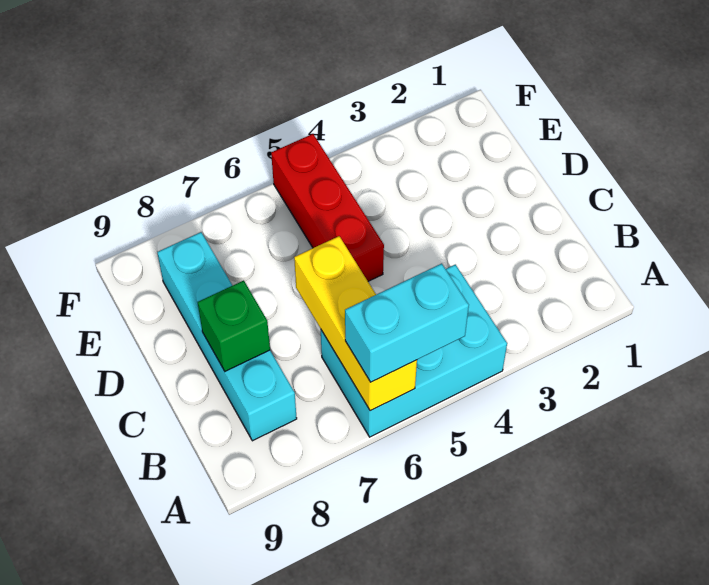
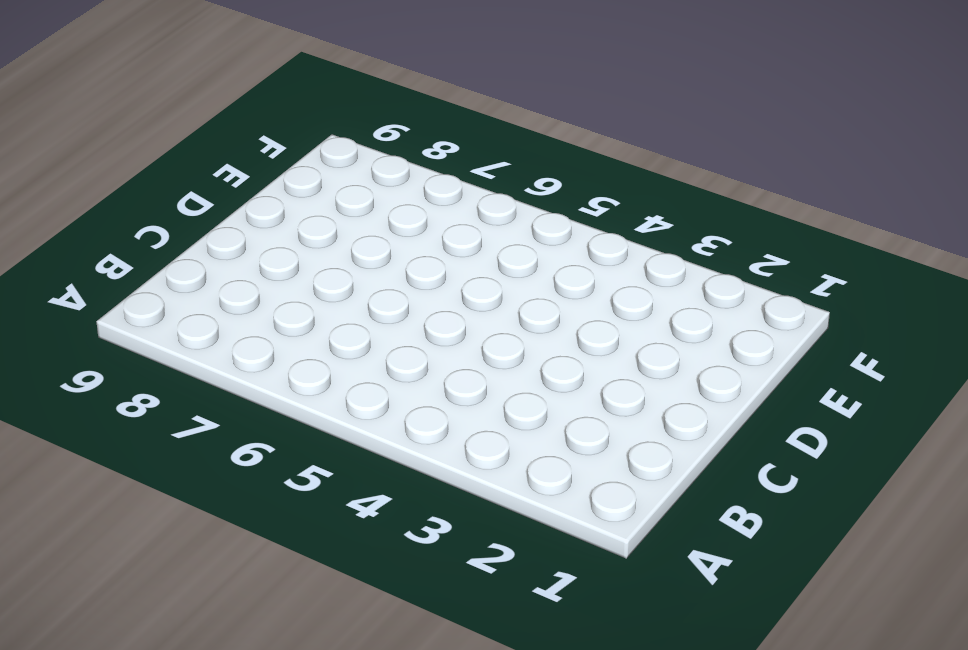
none -> cyan brick A4:B6 level 1
none -> cyan brick B8:E8 level 1

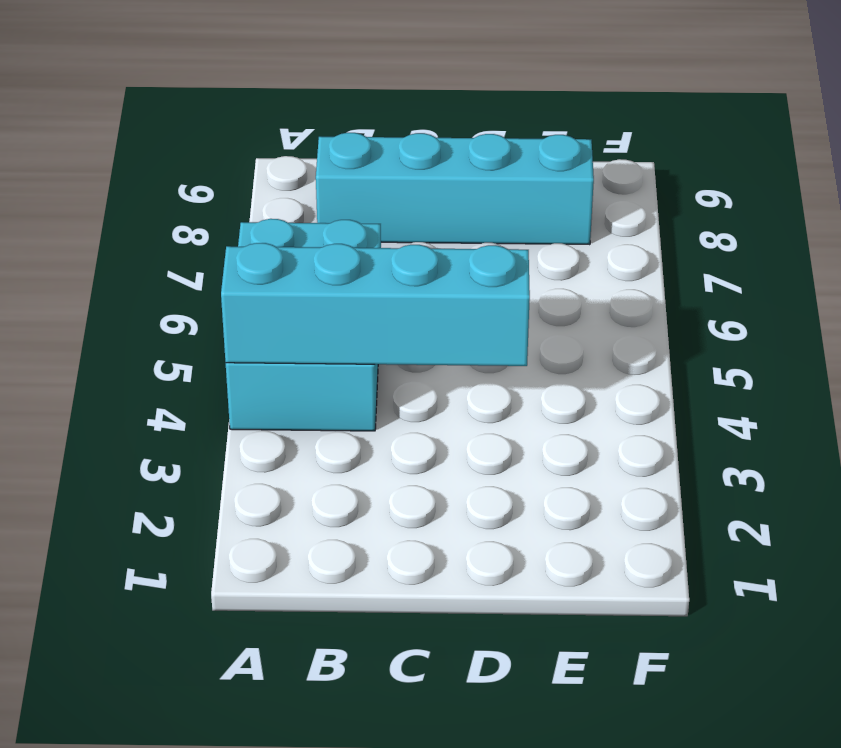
cyan brick A4:D4 level 2 -> none
none -> red brick D5:F5 level 1
none -> yellow brick A6:C6 level 2

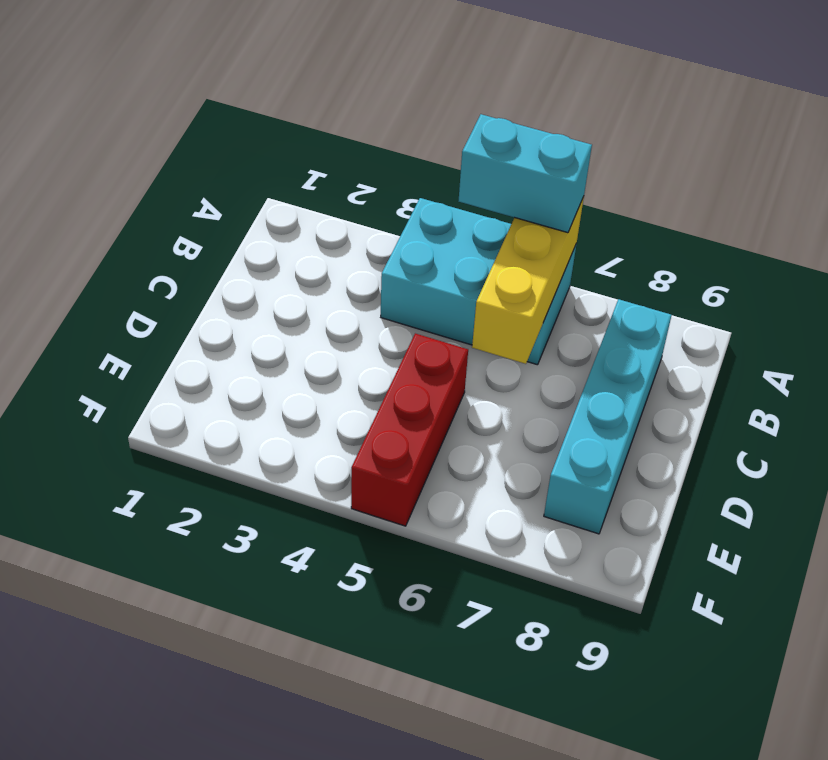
none -> green brick C8 level 2

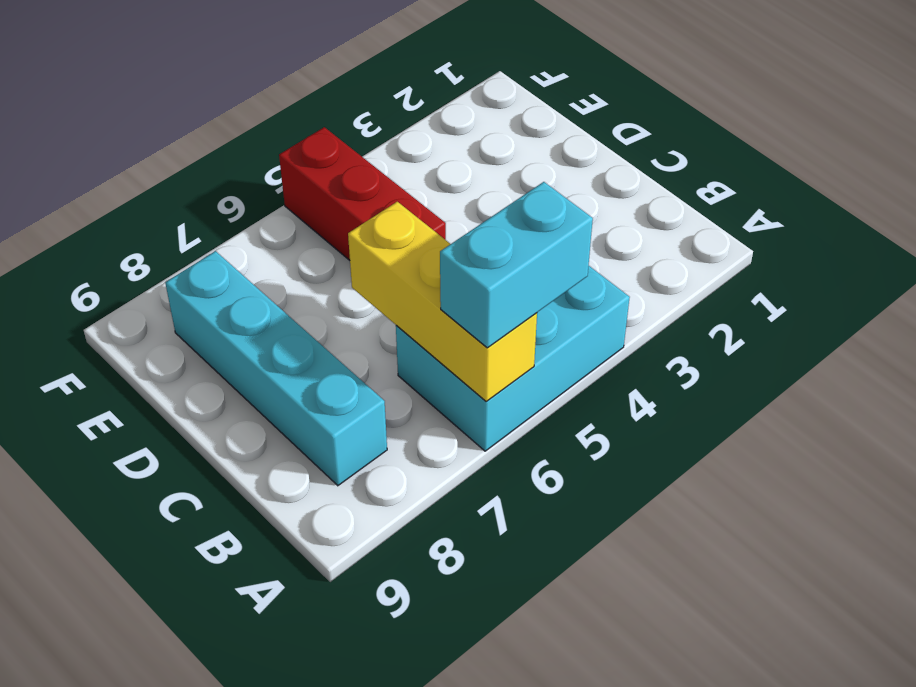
none -> green brick C8 level 2

